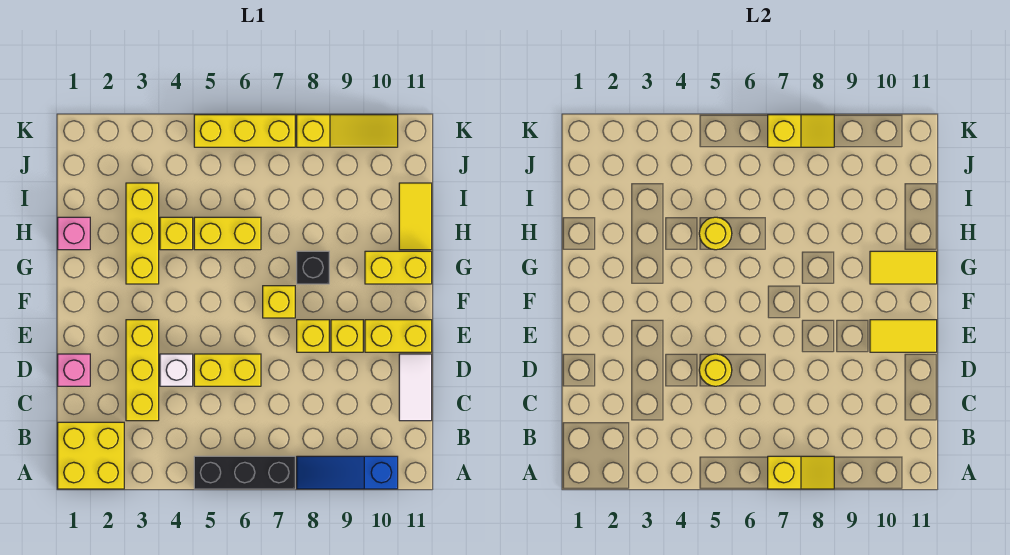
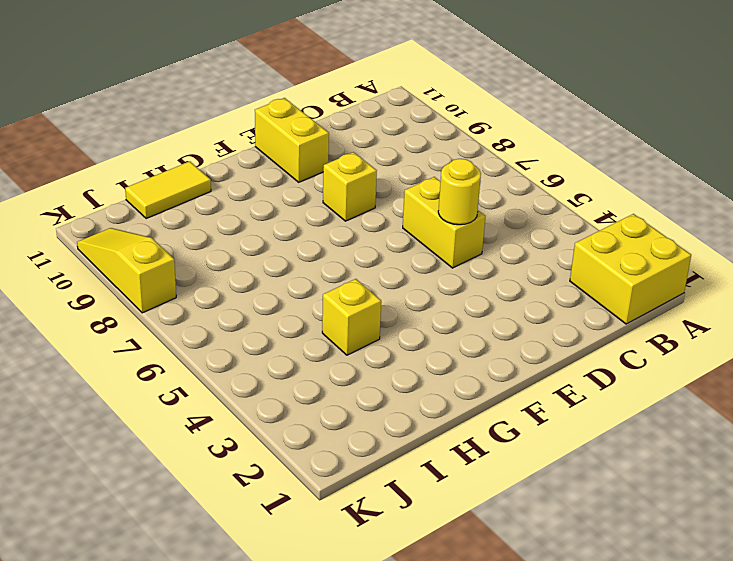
none -> black brick A5:A7 level 1
none -> blue slope A8:A10 level 1 top 10
none -> yellow brick C3:E3 level 1

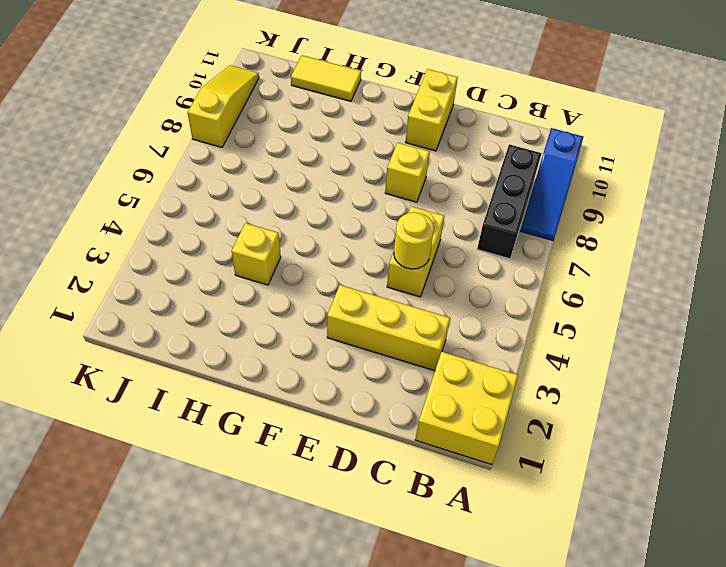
black brick B7:B9 level 1 -> black brick A5:A7 level 1
none -> white tile C11:D11 level 1
none -> pink brick D1 level 1
none -> white brick D4 level 1

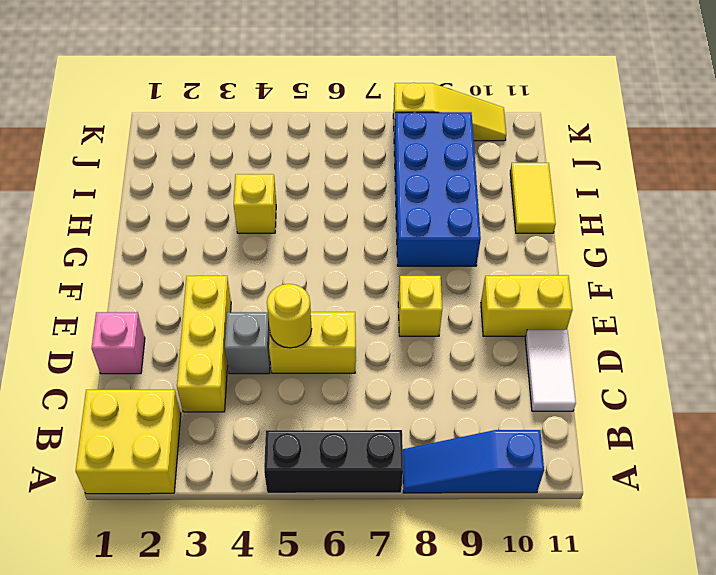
grey brick D4 level 1 -> white brick D4 level 1
blue brick G8:J9 level 1 -> black brick G8 level 1
none -> yellow brick E9 level 1
none -> yellow brick F7 level 1
none -> yellow brick G3:I3 level 1

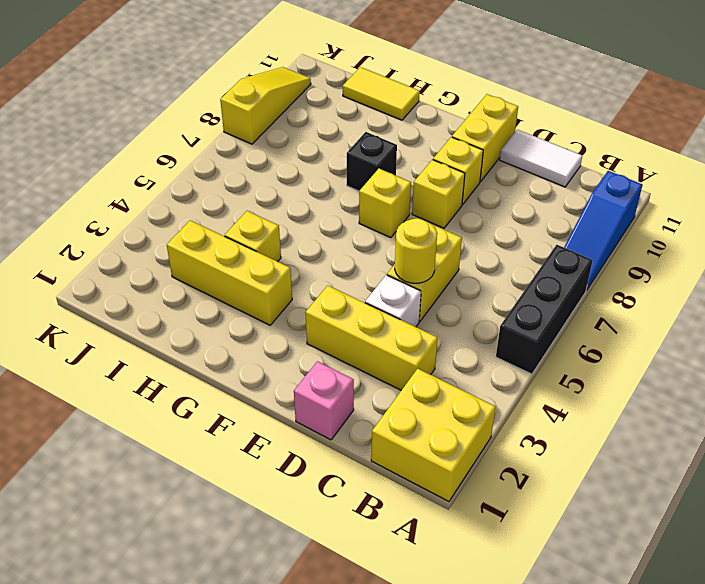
none -> yellow brick G10:G11 level 1
none -> pink brick H1 level 1
none -> yellow brick H5:H6 level 1

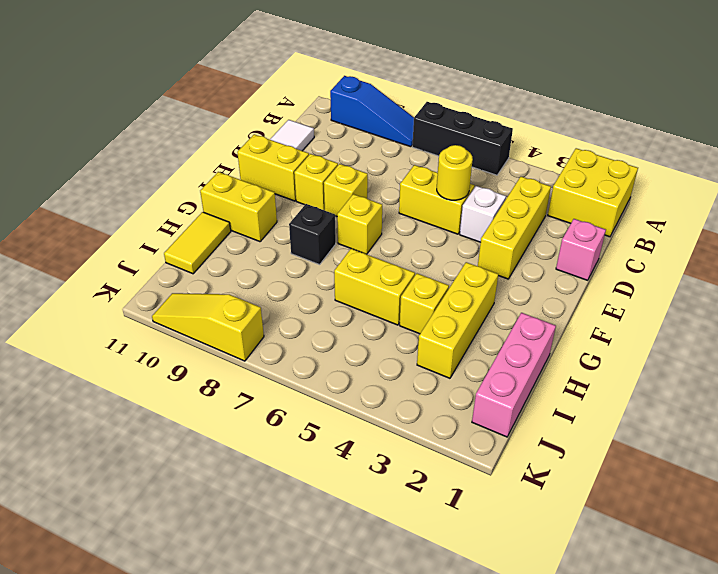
pink brick H1:J1 level 1 -> pink brick H1 level 1
none -> yellow brick K5:K7 level 1
none -> yellow slope A7:A8 level 2 top 7
none -> yellow tile E10:E11 level 2

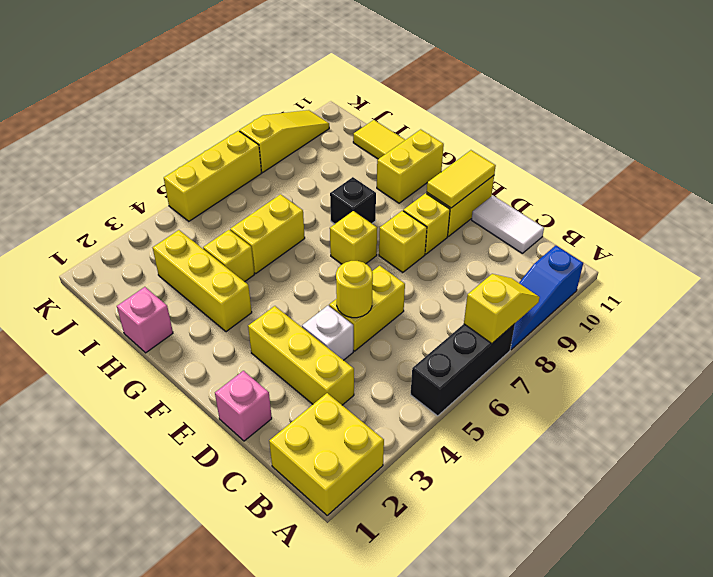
none -> yellow tile G10:G11 level 2
none -> yellow round brick H5 level 2
none -> yellow slope K7:K8 level 2 top 7

